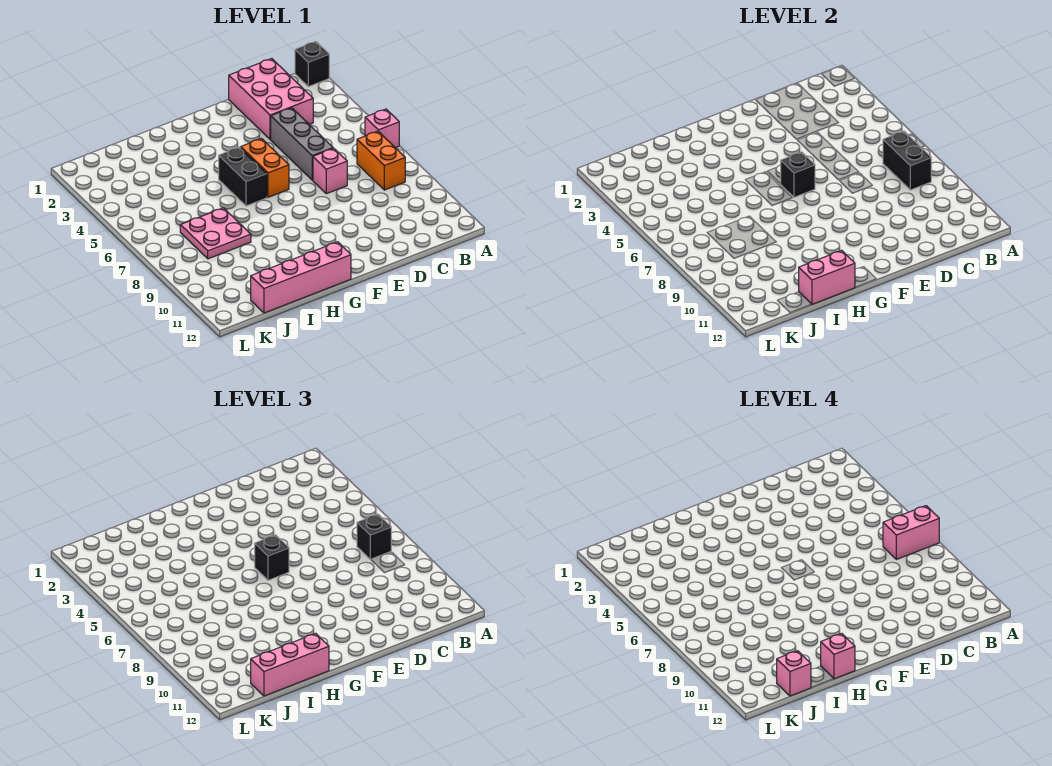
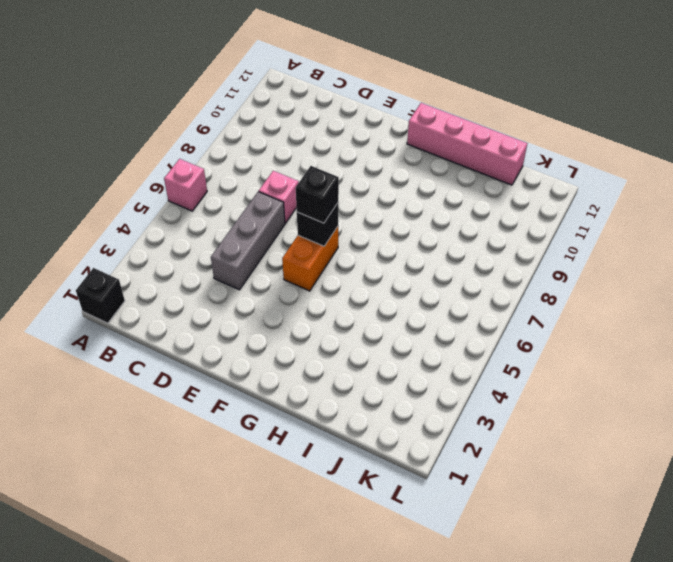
none -> orange brick B7:B8 level 1
none -> pink brick C1:D3 level 1
none -> black brick G5:G6 level 1

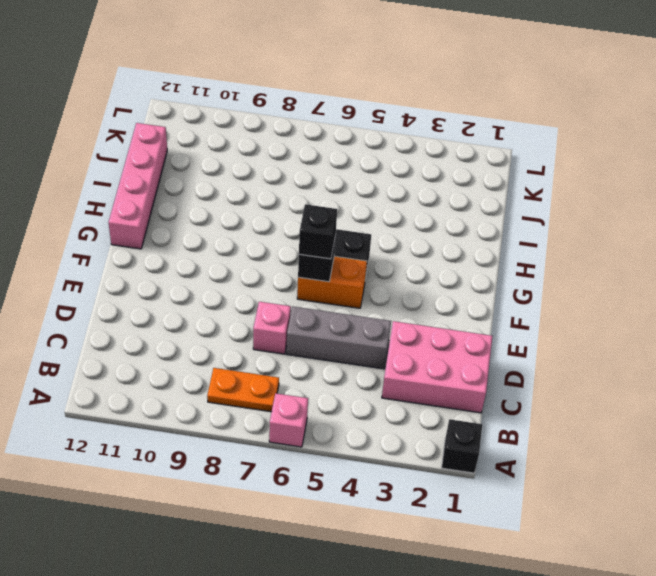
orange plate B7:B8 level 1 -> orange brick B7:B8 level 1
none -> pink plate I7:J8 level 1
none -> black brick B7:B8 level 2
none -> pink brick H12:I12 level 2

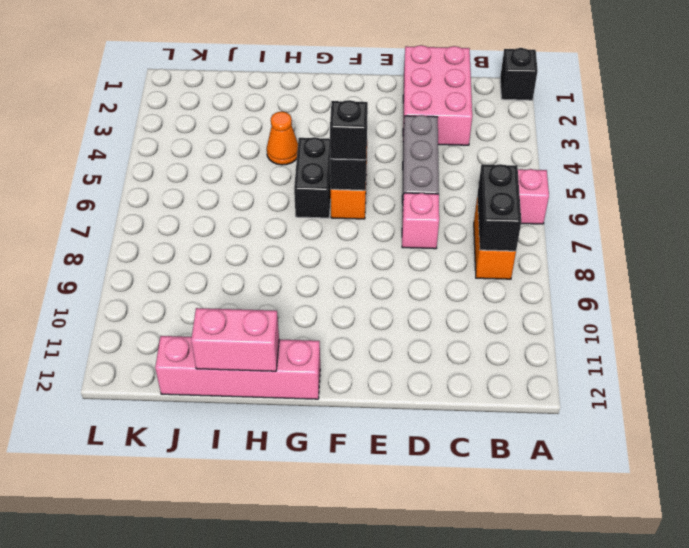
orange cone H4 level 1 -> none
none -> pink plate I7:J8 level 1
none -> black brick B7 level 3
none -> pink brick H12:J12 level 3

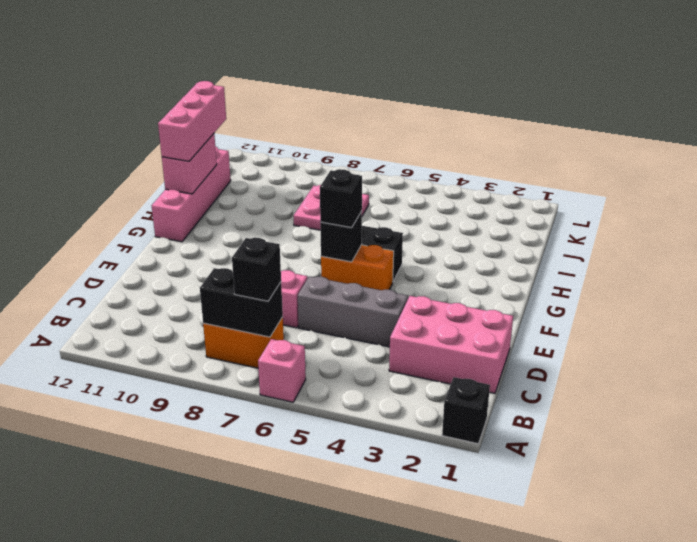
none -> pink brick A7:B7 level 4
none -> pink brick H12 level 4
none -> pink brick J12 level 4

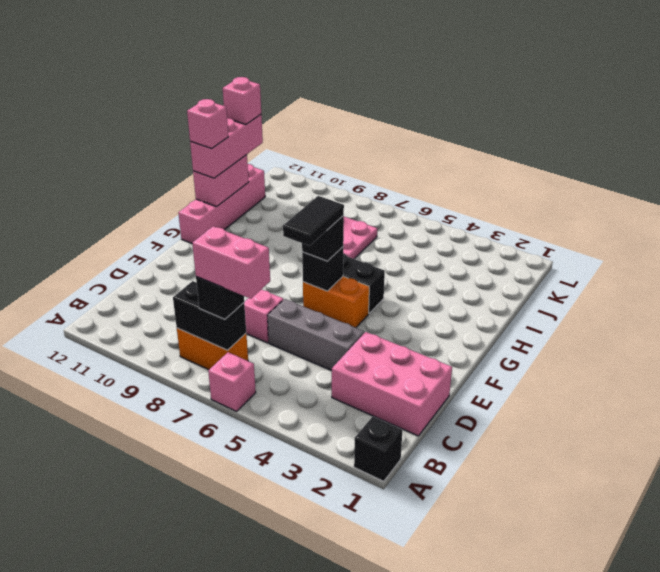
pink brick B6:B7 level 4 -> pink brick A7:B7 level 4
black tile E6:F6 level 4 -> none

